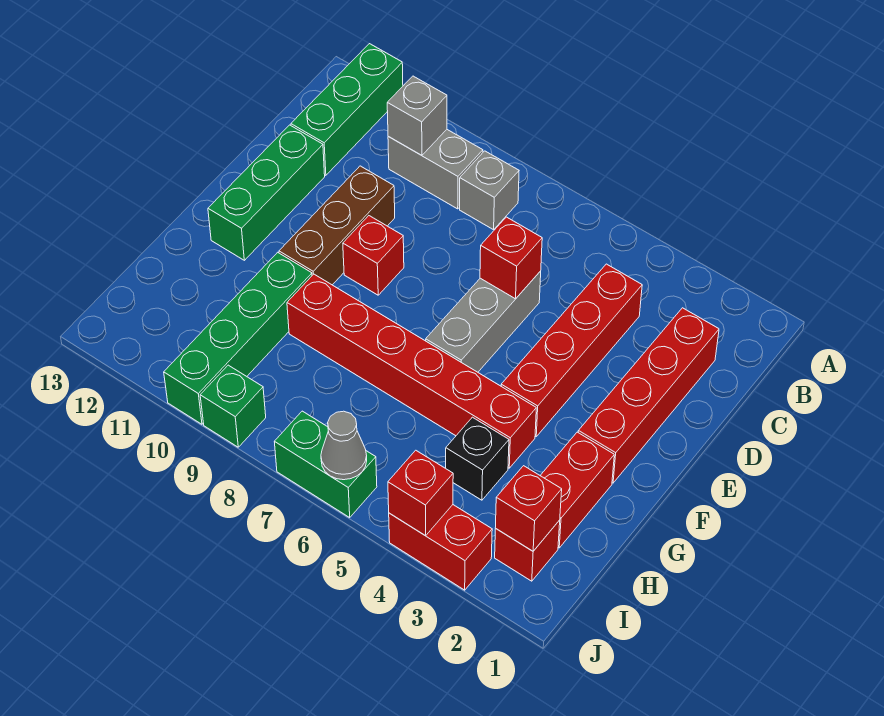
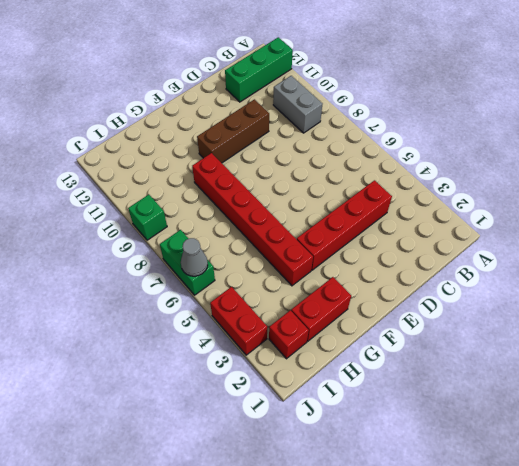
none -> grey brick B8 level 1
none -> red brick C2:F2 level 1
none -> grey brick D6:F6 level 1

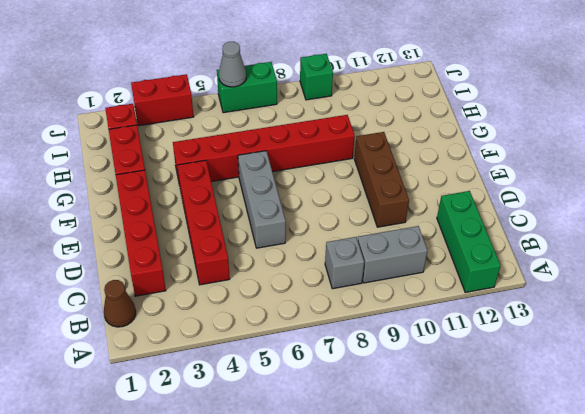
brown cone B1 level 1 -> none
none -> green brick D12:F12 level 1
none -> red brick E9 level 1
none -> green brick G10:J10 level 1

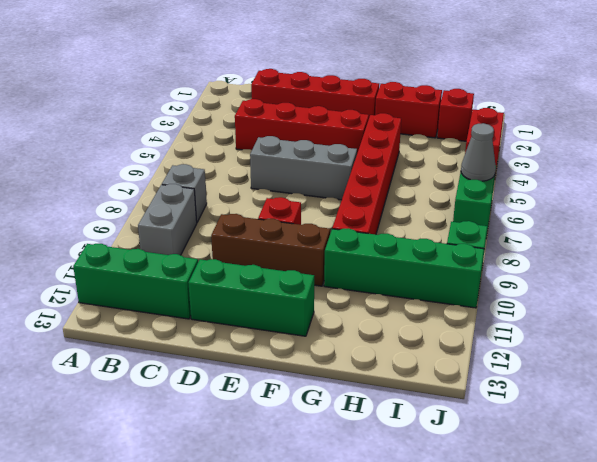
none -> black brick H4 level 1
none -> grey brick B10 level 2
none -> red brick D6 level 2

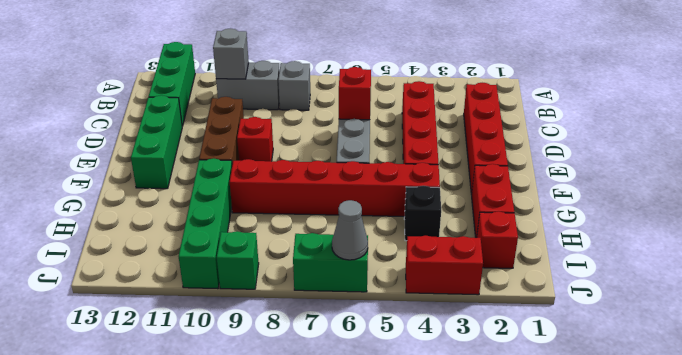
none -> red brick I2 level 2
none -> red brick J4 level 2

